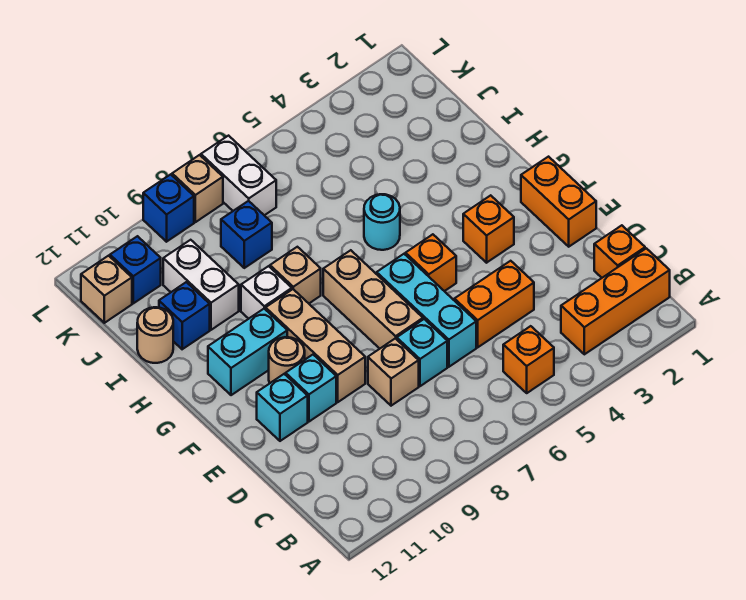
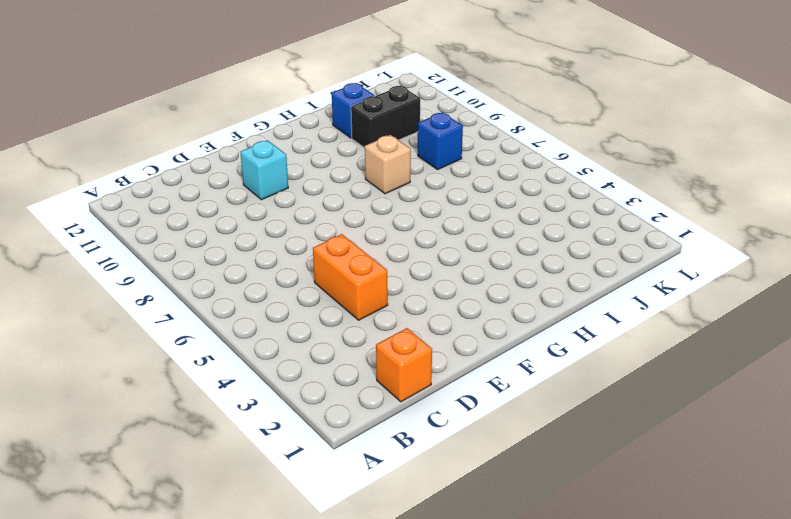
black brick I10:J10 level 1 -> white brick I10:J10 level 1
none -> orange brick B1:B3 level 1
none -> orange brick B5 level 1
none -> cyan brick D6:F6 level 1

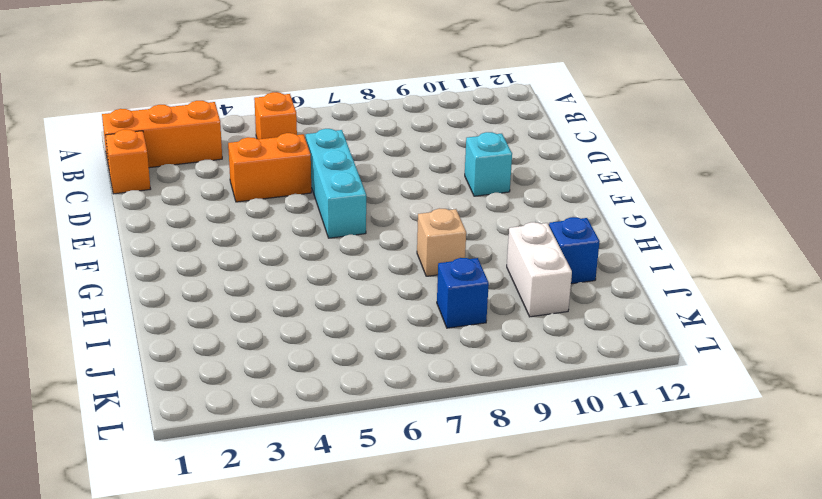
none -> cyan brick D7 level 1
none -> tan brick D8 level 1
none -> orange brick E1:F1 level 1

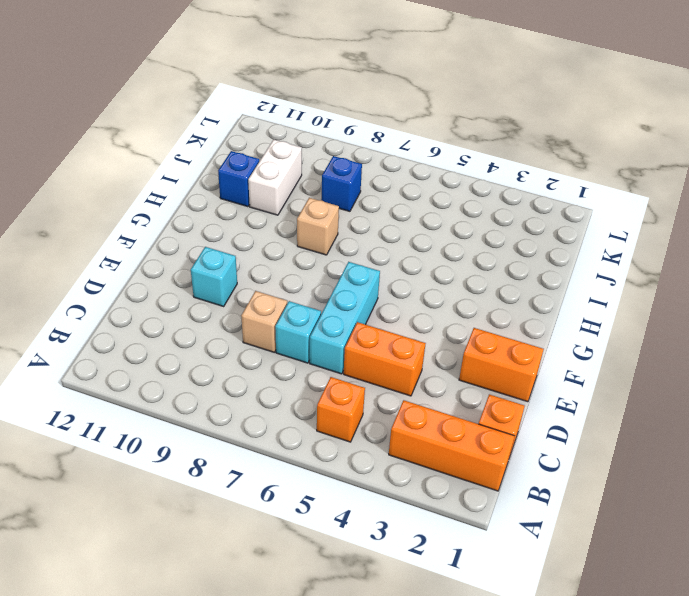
orange brick E1:E2 level 1 -> orange brick E1:F1 level 1
none -> tan brick E7:G7 level 1
none -> tan brick E9:G9 level 1
none -> cyan brick E11 level 1

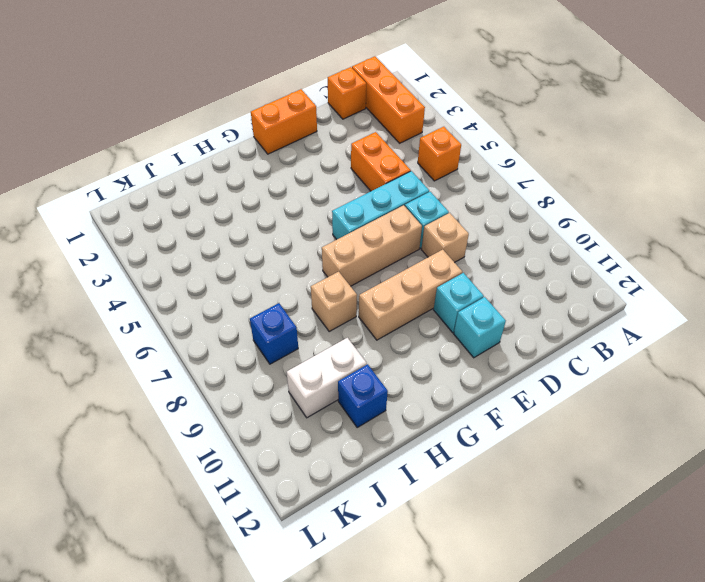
none -> orange brick F3 level 1
none -> orange brick F5 level 1
none -> tan round brick F10 level 1

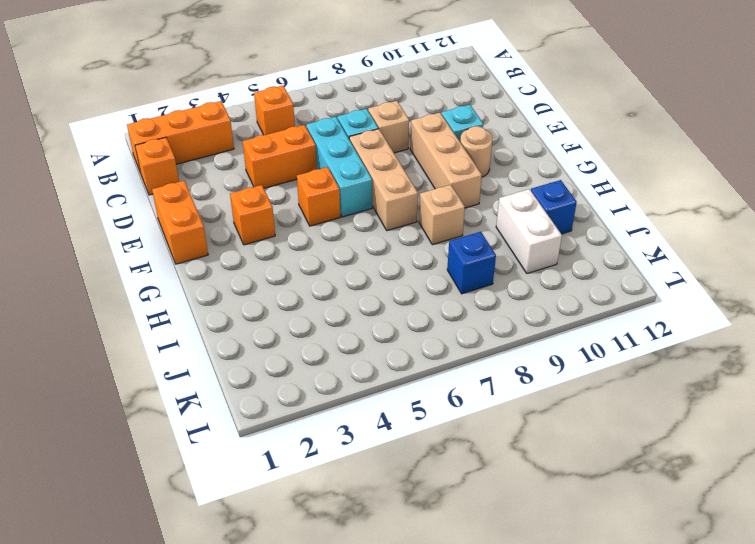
none -> cyan brick E11 level 1
none -> cyan brick G10:G11 level 1
none -> cyan round brick H5 level 1

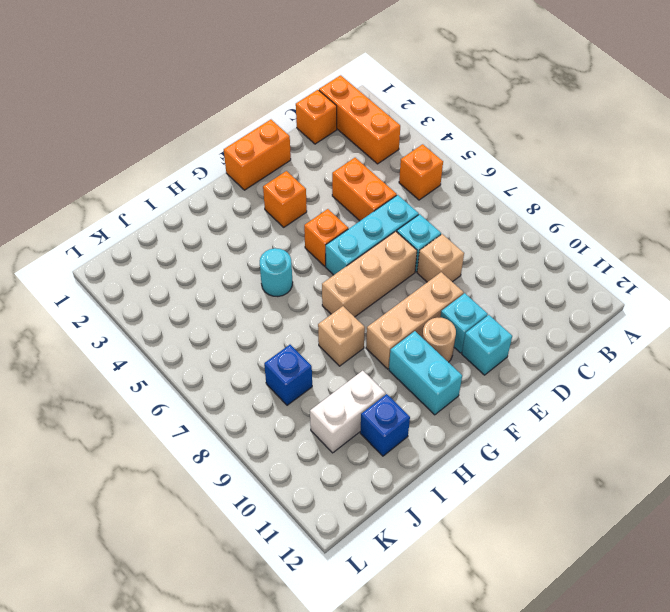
none -> white brick H9 level 1
none -> tan round brick I12 level 1
none -> white brick K7:L7 level 1

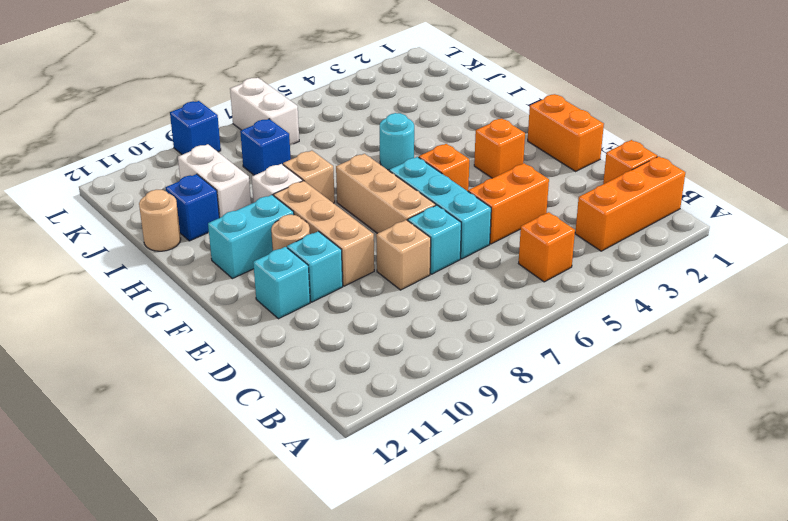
none -> blue brick K11 level 1
none -> tan brick K12 level 1
none -> tan brick L8 level 1

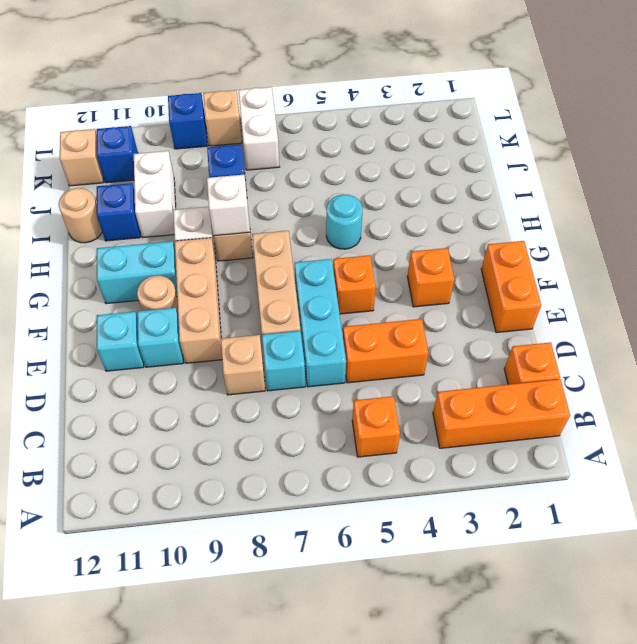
white brick H8 level 2 -> none

